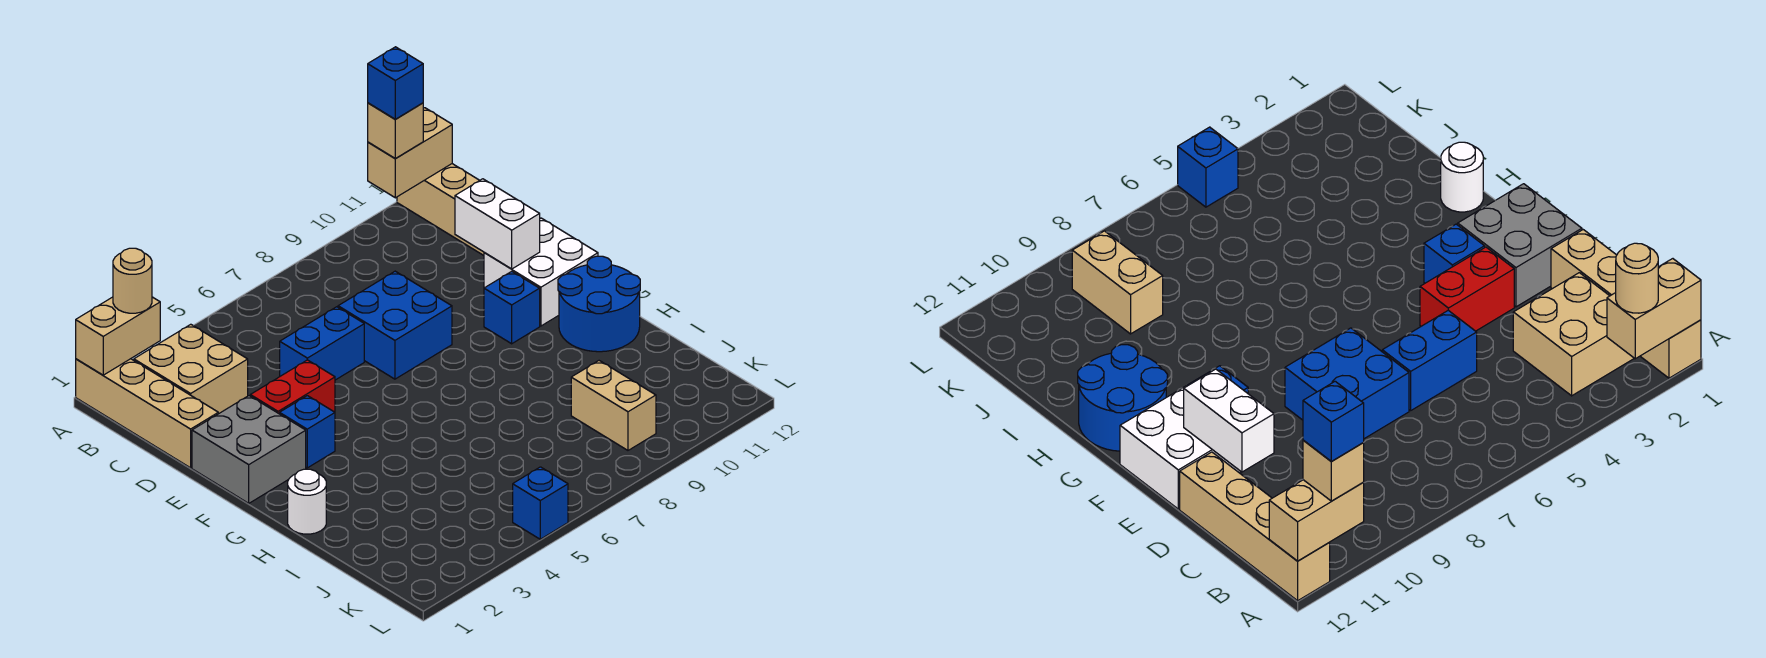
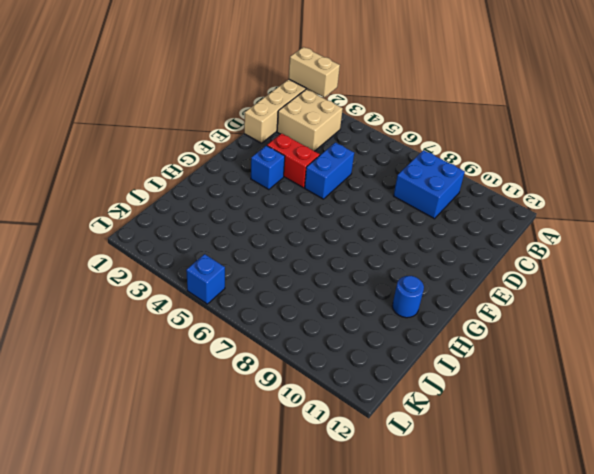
blue brick B8:C9 level 1 -> blue brick D7:E8 level 1
blue brick D5:E5 level 1 -> blue brick D5:D6 level 1
blue round brick H11 level 1 -> blue round brick G11:H12 level 1
none -> tan brick A12:D12 level 1
none -> grey brick E1:F2 level 1
none -> white brick E11:F12 level 1

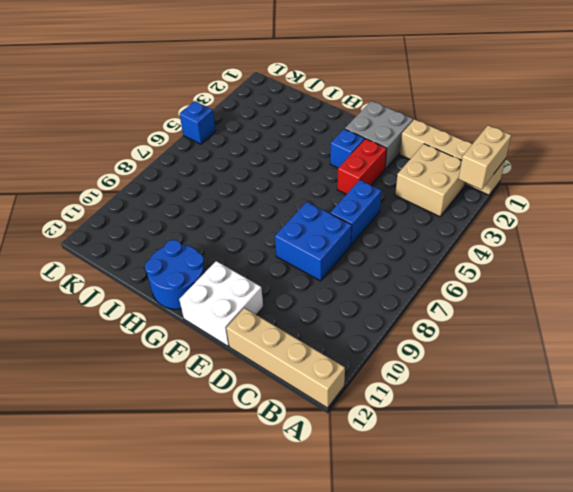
none -> blue brick F10 level 1
none -> white round brick H1 level 1
none -> tan brick J9:K9 level 1

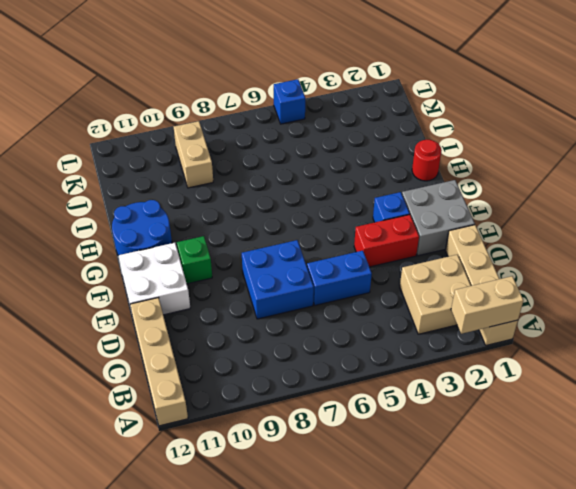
green brick F10 level 1 -> blue brick F10 level 1
red round brick H1 level 1 -> white round brick H1 level 1
none -> tan brick A11:A12 level 2
none -> white brick D11:E11 level 2
none -> tan round brick A2 level 3

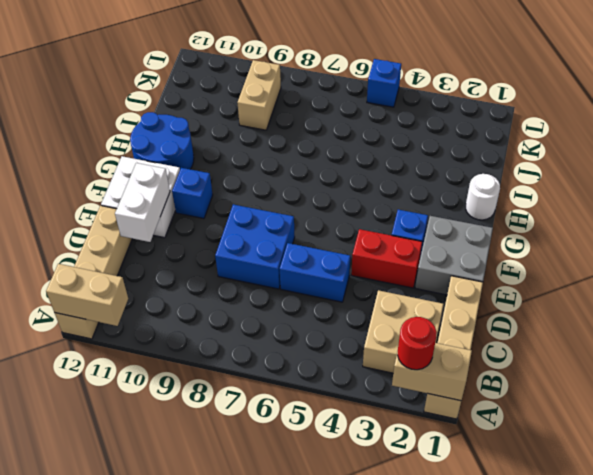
red round brick A2 level 3 -> tan round brick A2 level 3
none -> tan brick A11 level 3
none -> blue brick A11 level 4

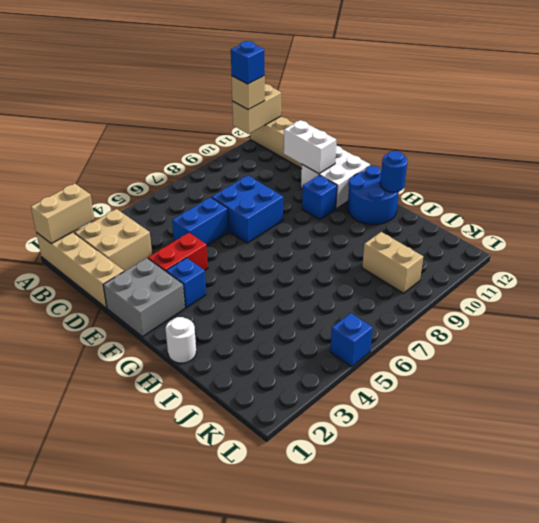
blue round brick H12 level 2 -> none
none -> tan round brick A2 level 3

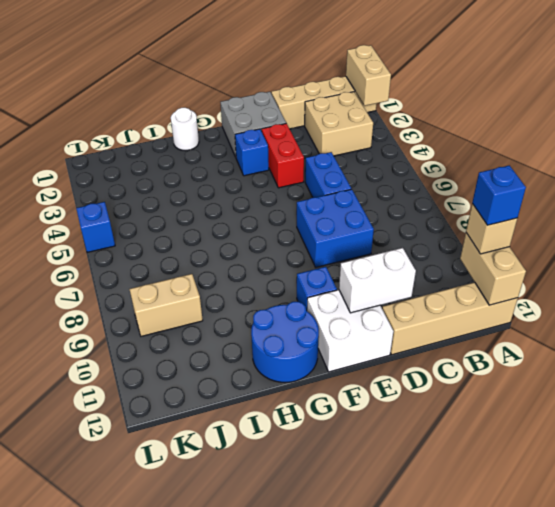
none -> tan round brick A2 level 3

